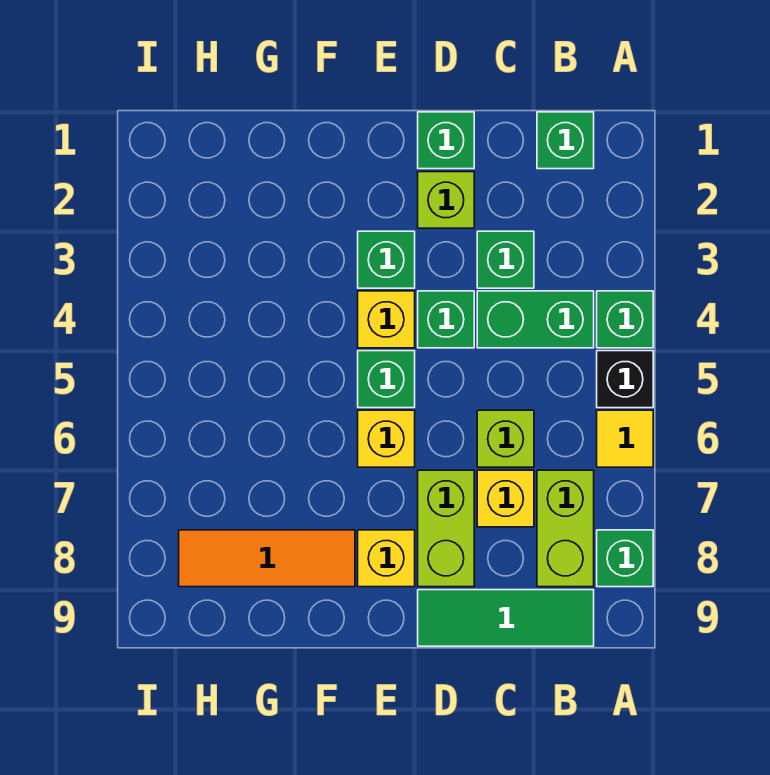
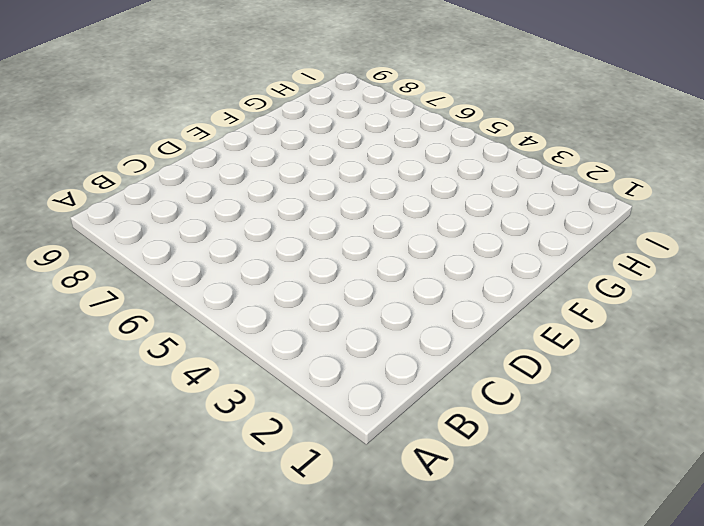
none -> green brick A4 level 1
none -> black brick A5 level 1
none -> yellow tile A6 level 1

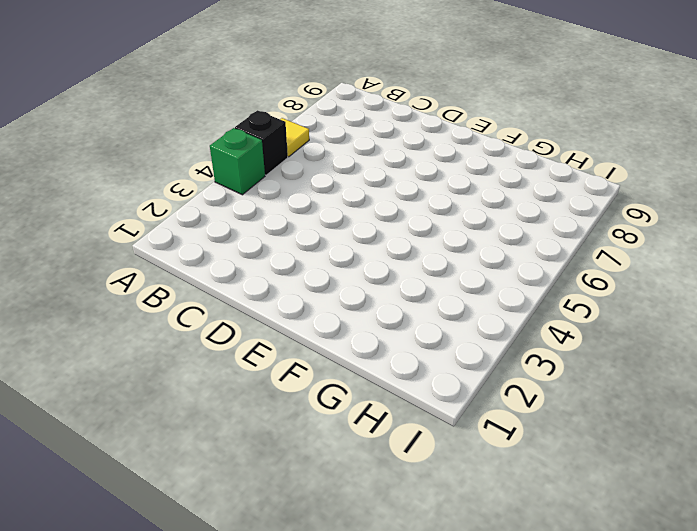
none -> green brick A8 level 1
none -> green brick B1 level 1
none -> green brick B4:C4 level 1

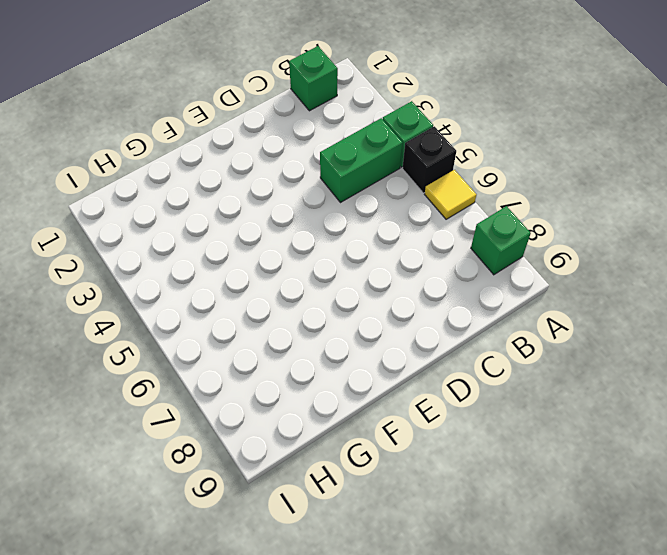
none -> lime brick B7:B8 level 1
none -> green tile B9:D9 level 1
none -> green brick C3 level 1

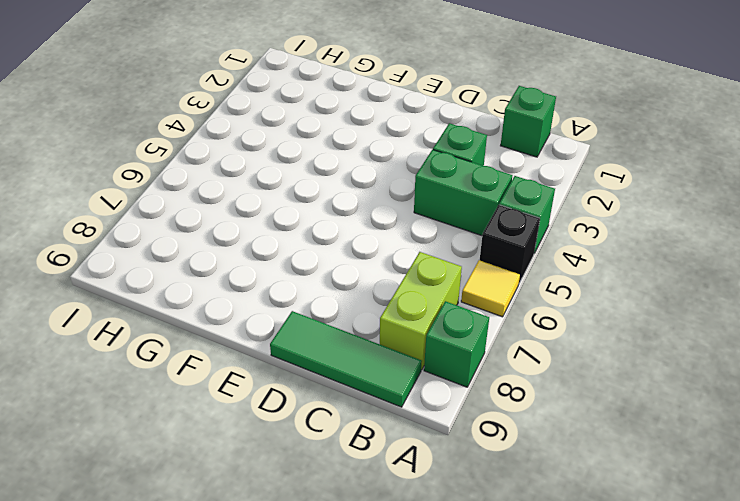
none -> lime brick C6 level 1
none -> yellow brick C7 level 1
none -> green brick D1 level 1

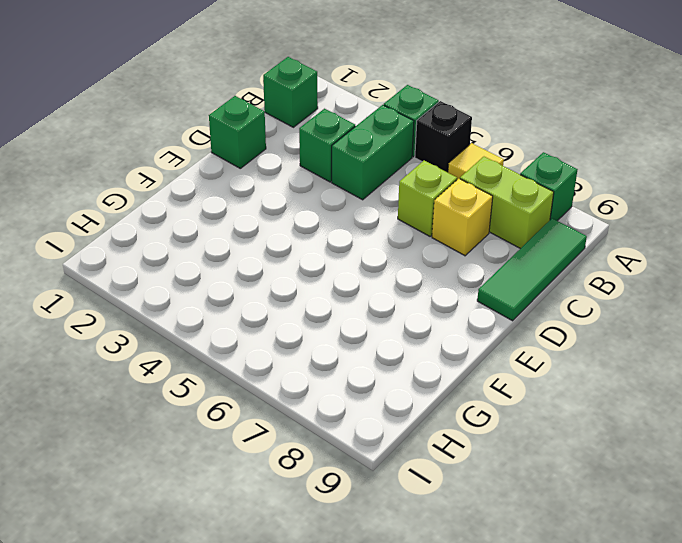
none -> lime brick D2 level 1
none -> green brick D4 level 1
none -> lime brick D7:D8 level 1

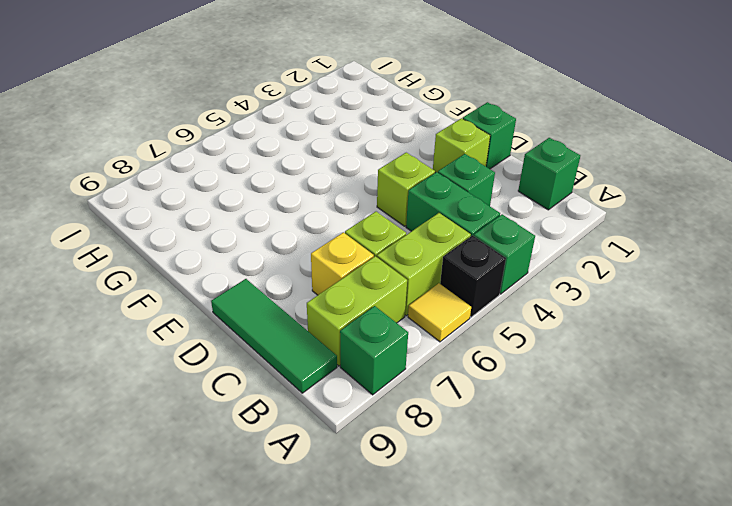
lime brick B5:B6 level 1 -> lime brick D7:D8 level 1
lime brick D4 level 1 -> green brick D4 level 1
none -> green brick E3 level 1
none -> yellow brick E4 level 1
none -> green brick E5 level 1

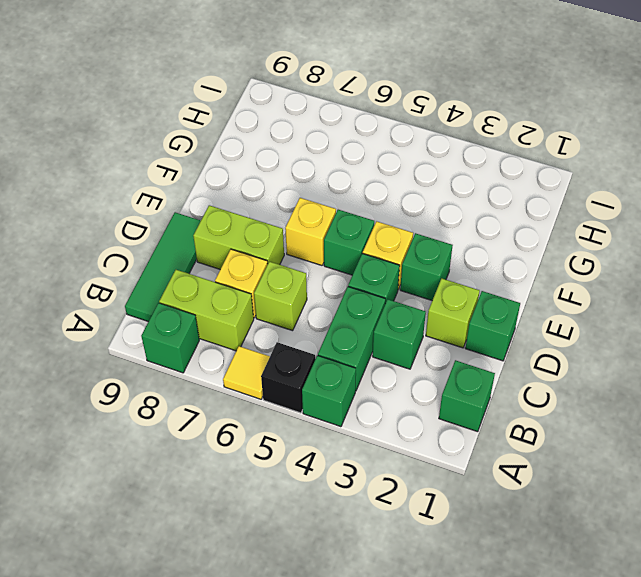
none -> yellow brick E8 level 1
none -> orange tile F8:H8 level 1

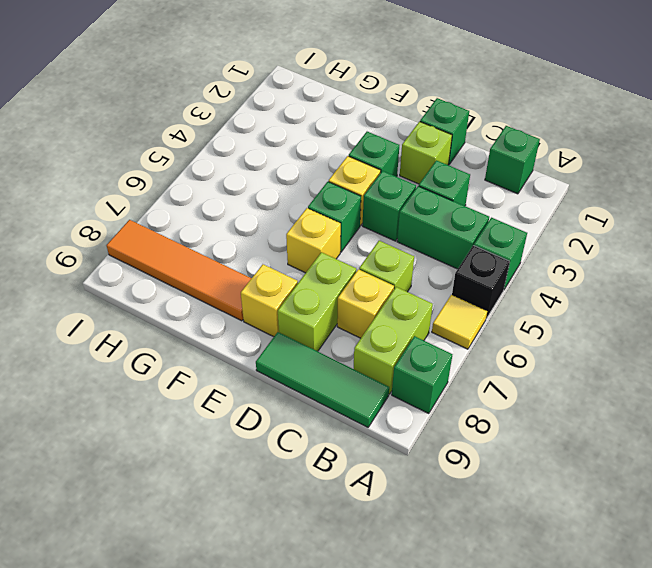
orange tile F8:I8 level 1 -> orange tile F8:H8 level 1

